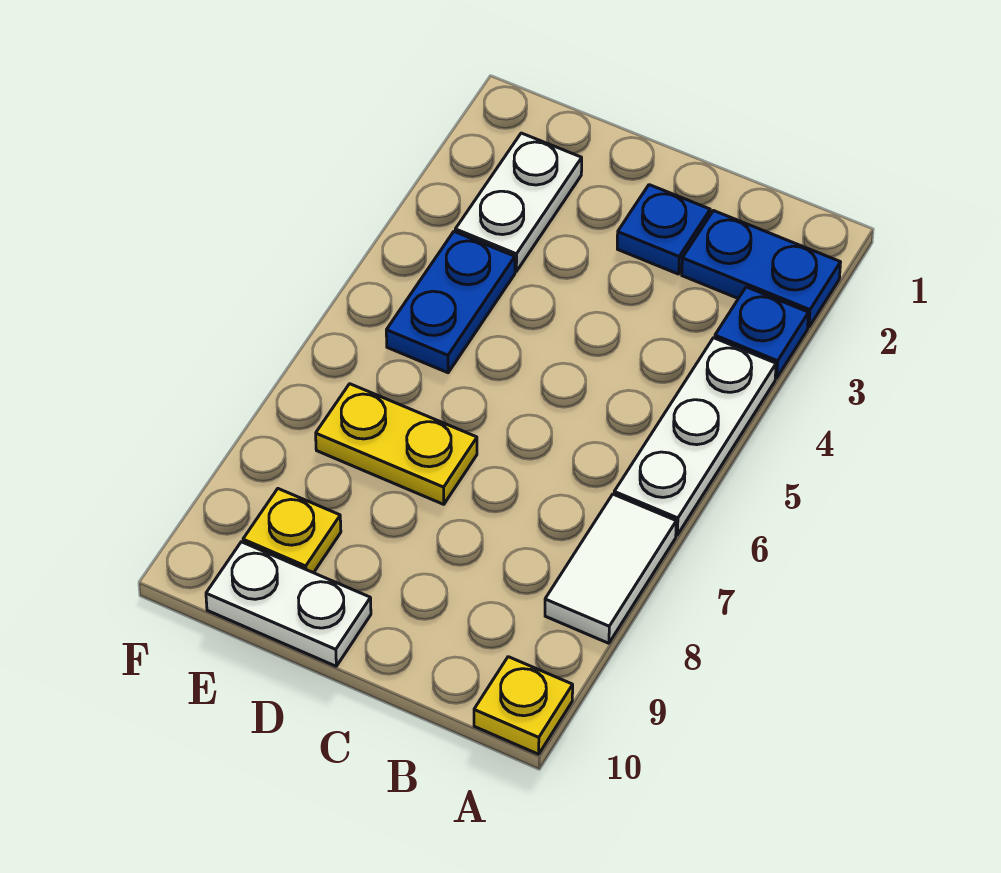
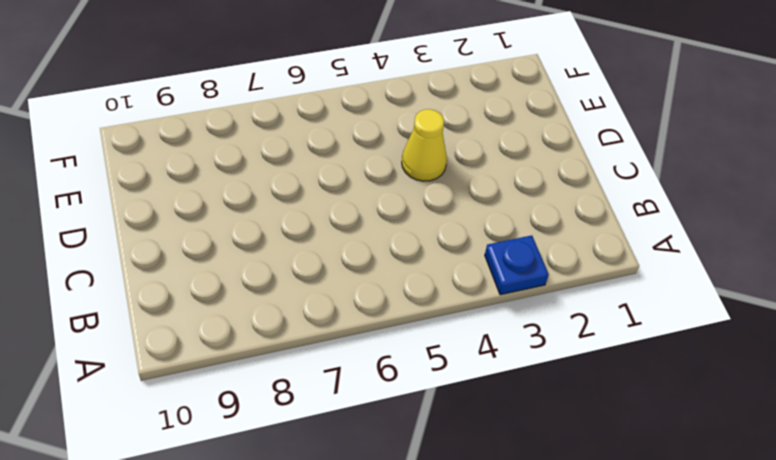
yellow cone D4 level 1 -> none
none -> blue plate A2:B2 level 1
none -> white plate A4:A6 level 1

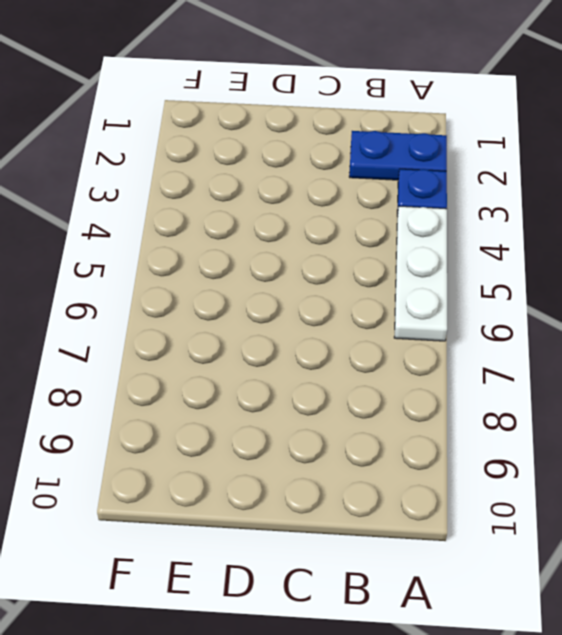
none -> white tile A7:A8 level 1
none -> yellow plate A10 level 1

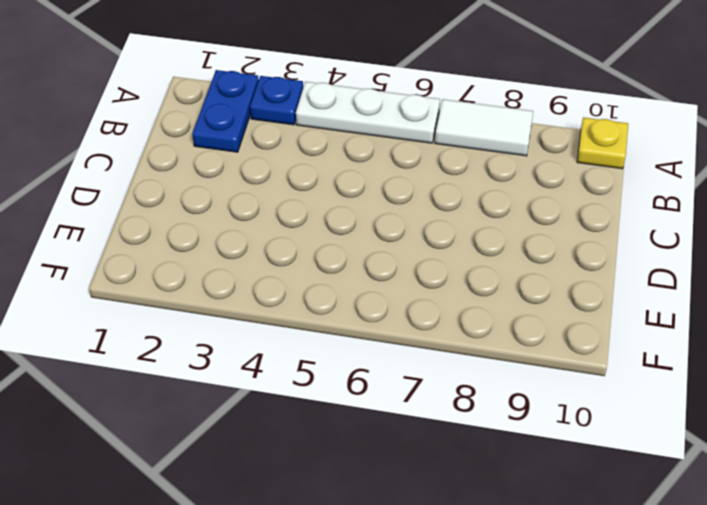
none -> blue plate C2 level 1
none -> yellow plate D7:E7 level 1

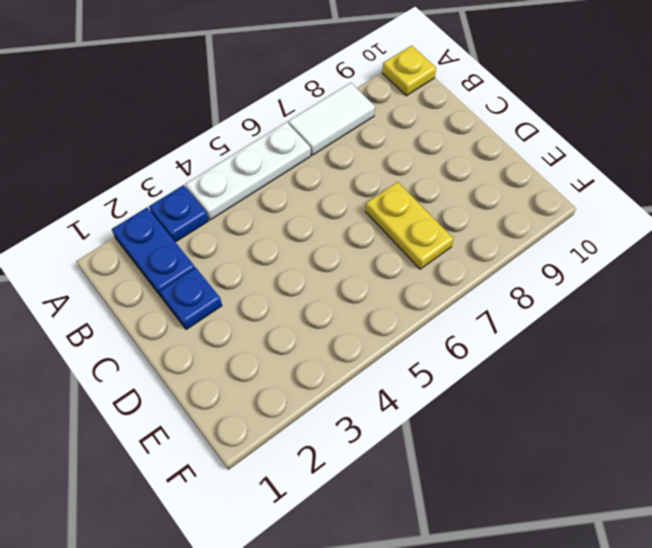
none -> white plate D10:E10 level 1
none -> white plate E2:E3 level 1

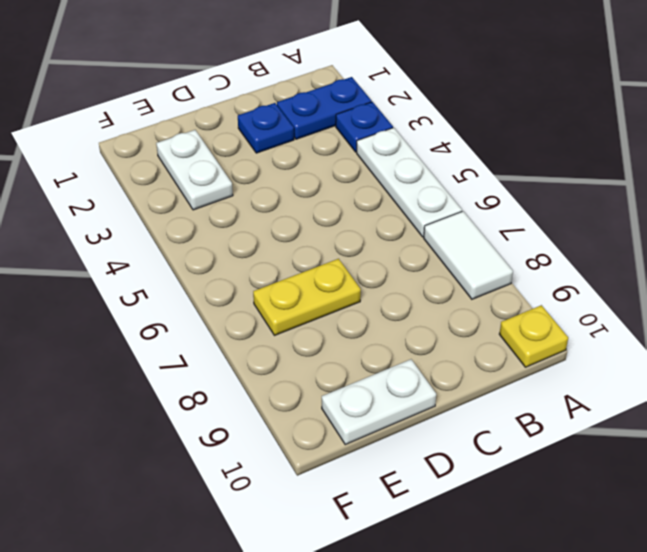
none -> blue plate E4:E5 level 1
none -> yellow plate E9 level 1

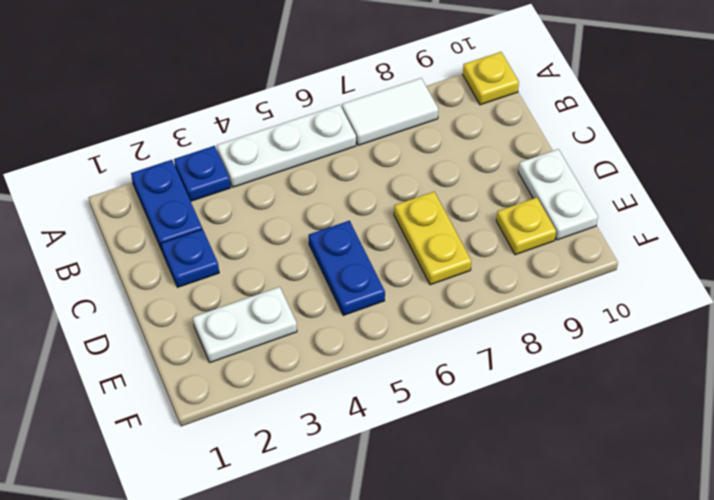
blue plate D5:E5 level 1 -> blue plate E4:E5 level 1

